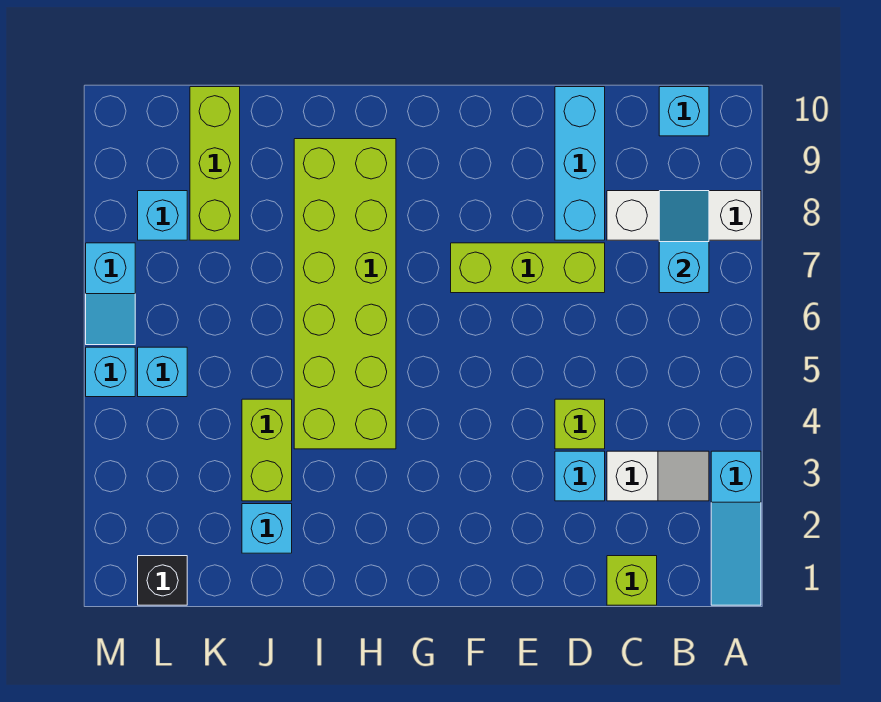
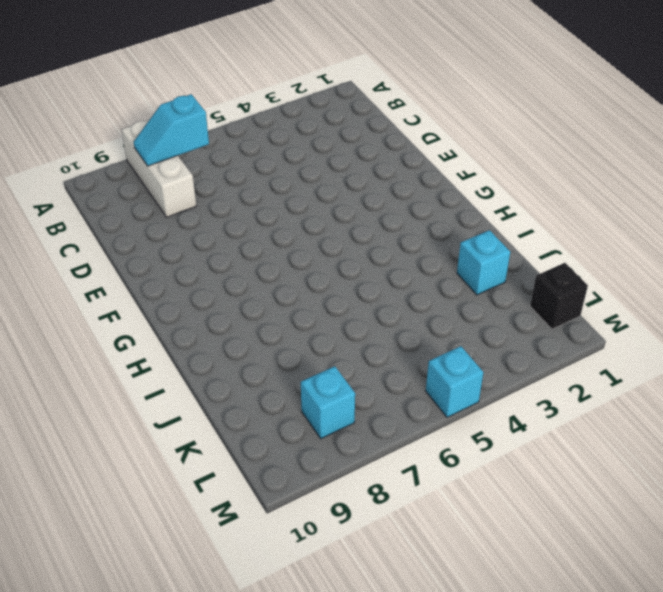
none -> cyan slope A1:A3 level 1 top 3
none -> white slope B3:C3 level 1 top C
none -> cyan brick B10 level 1

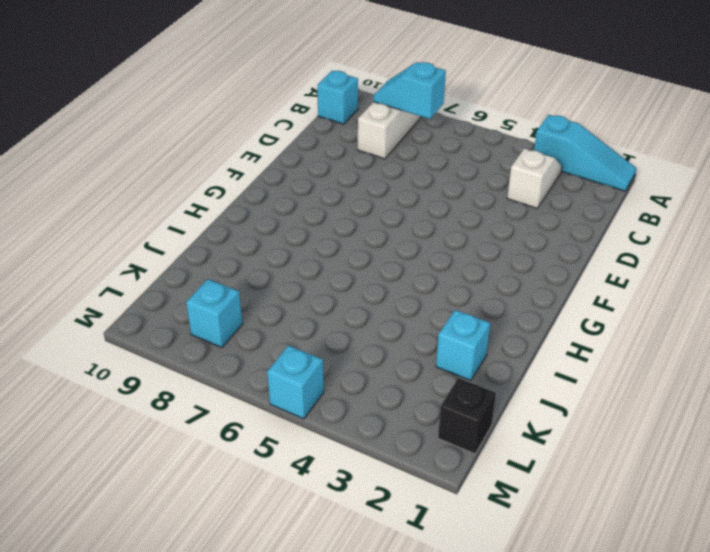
none -> lime brick C1 level 1
none -> cyan brick D3 level 1
none -> lime brick D4 level 1

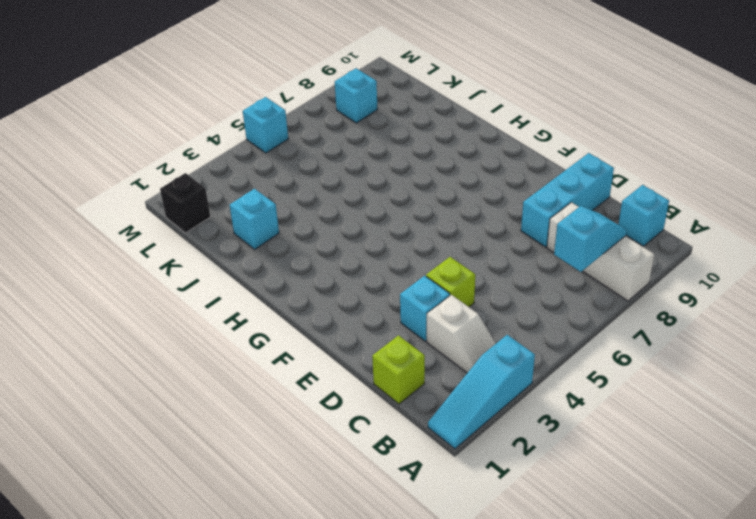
none -> lime brick D7:F7 level 1
none -> lime brick H4:I9 level 1
none -> lime brick J3:J4 level 1

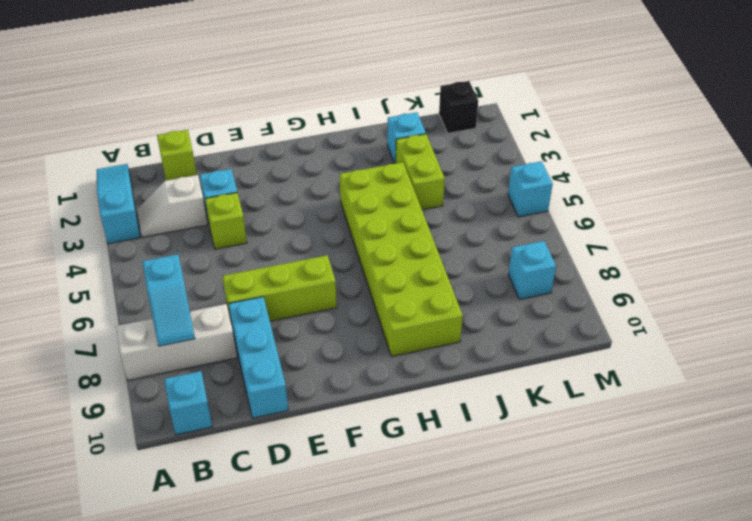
none -> lime brick K8:K10 level 1
none -> cyan brick L5 level 1
none -> cyan slope M6:M7 level 1 top 7

